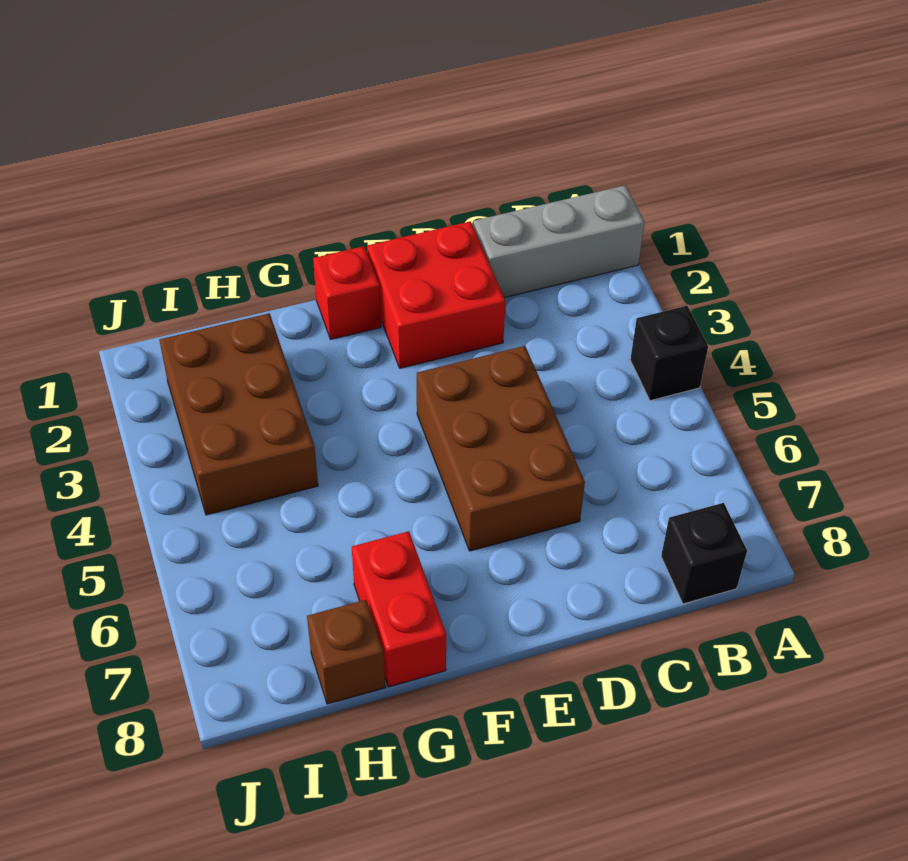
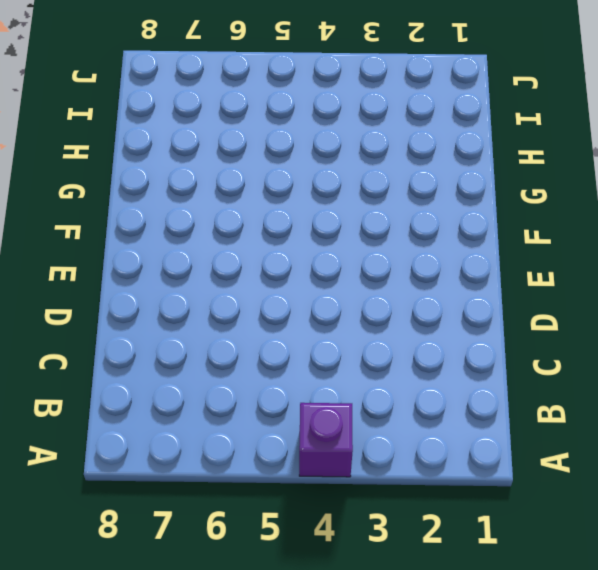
purple brick A4 level 1 -> black brick A4 level 1
none -> grey brick A1:C1 level 1
none -> black brick B8 level 1

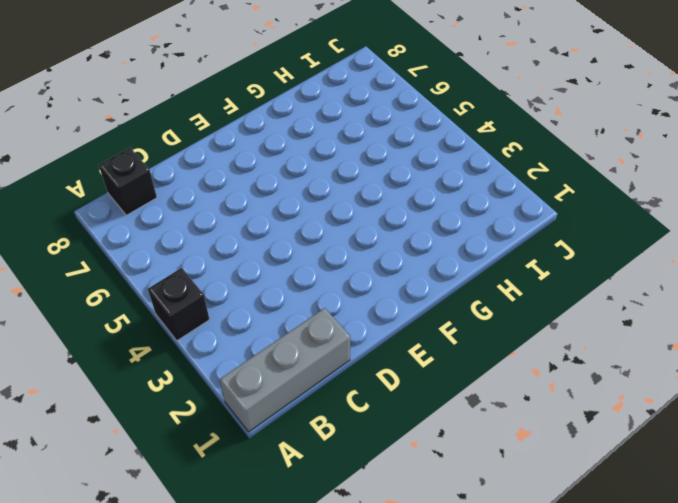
none -> red brick D1:E2 level 1
none -> brown brick D4:E6 level 1

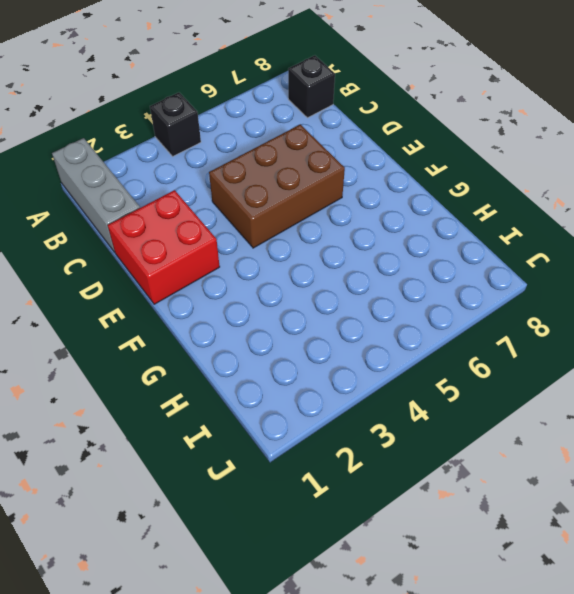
none -> red brick F1 level 1
none -> red brick G7:G8 level 1

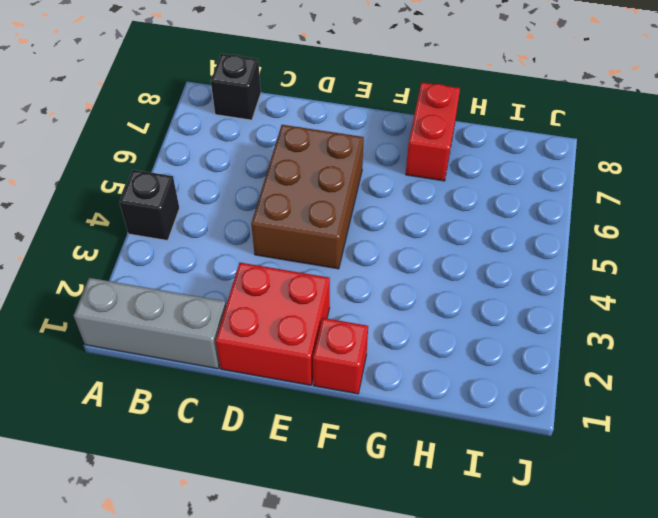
none -> brown brick H2:I4 level 1
none -> brown brick H8 level 1

